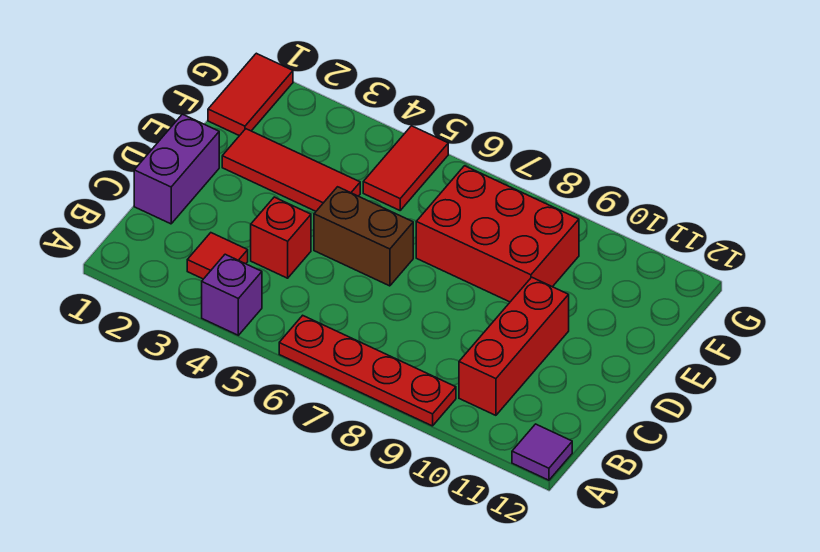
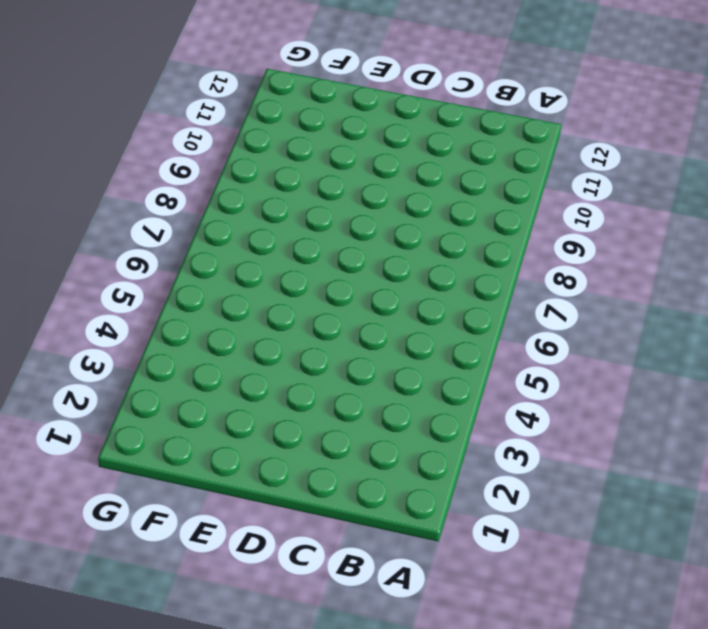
none -> purple brick A4 level 1
none -> red plate A6:A9 level 1
none -> purple tile A12 level 1

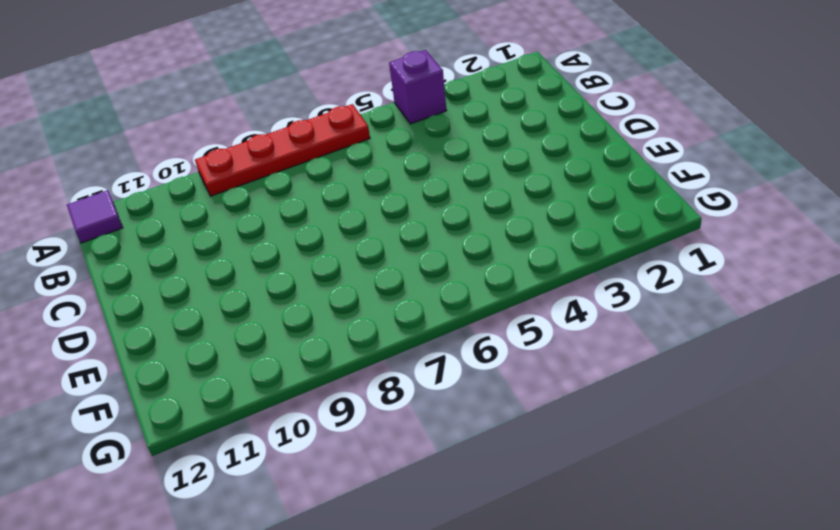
none -> red tile B3 level 1
none -> red brick B10:D10 level 1
none -> purple brick C1:D1 level 1

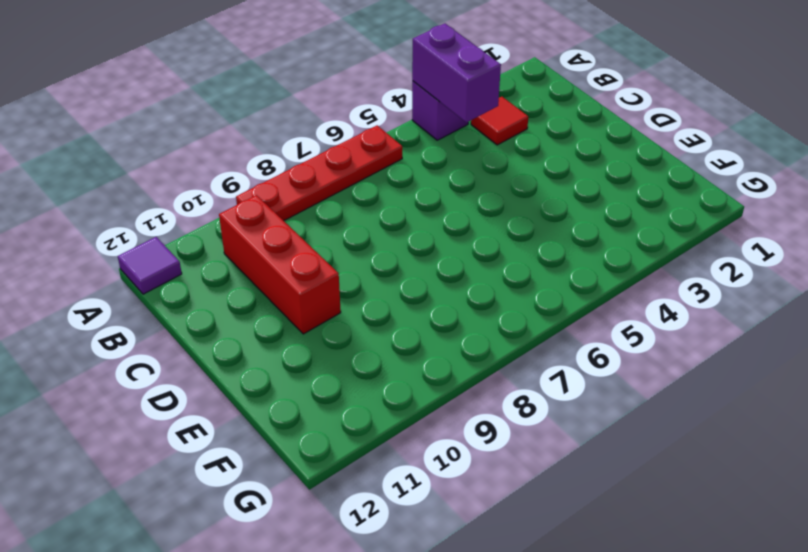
purple brick A4:B4 level 2 -> purple brick C1:D1 level 1
none -> red brick C4 level 1
none -> brown brick D5:D6 level 1
none -> red tile E2:E4 level 1

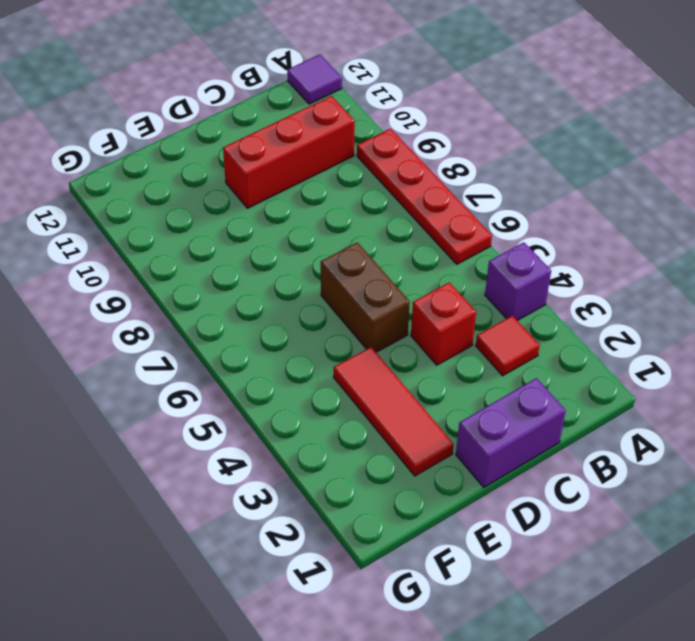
none -> red brick E7:F9 level 1
none -> red tile F1:G1 level 1
none -> red tile F5:G5 level 1

